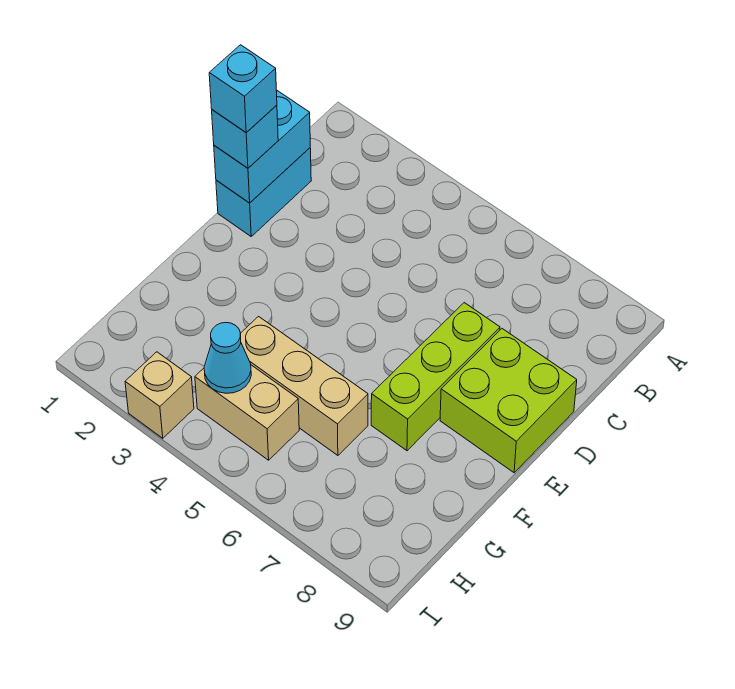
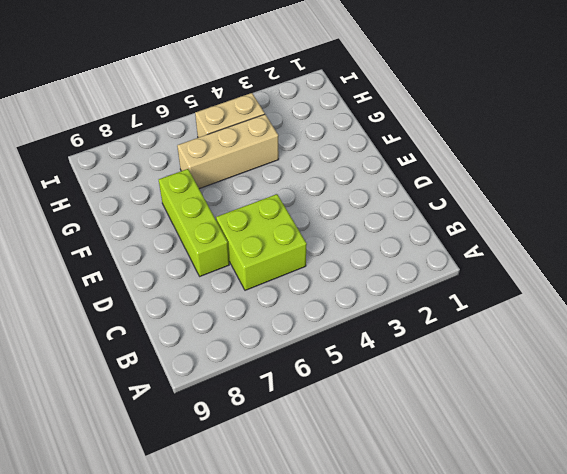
lime brick C5:D6 level 1 -> lime brick D8:E9 level 1
none -> cyan brick C1:D1 level 1
none -> tan brick I3 level 1

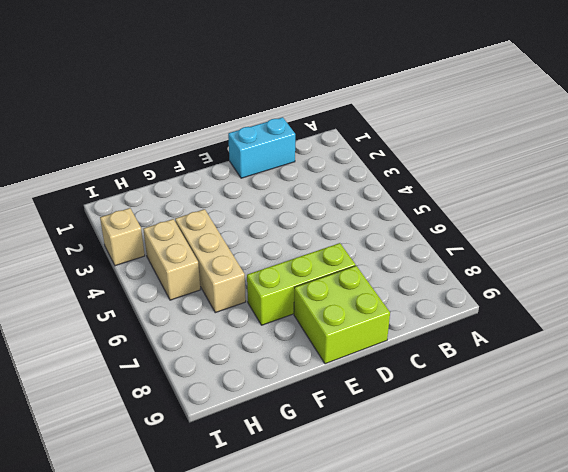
none -> cyan brick C1:D1 level 2
none -> cyan cone H4 level 2

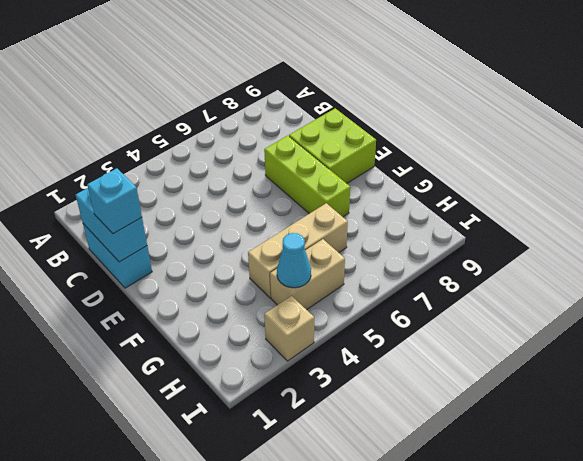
none -> cyan brick D1 level 4

